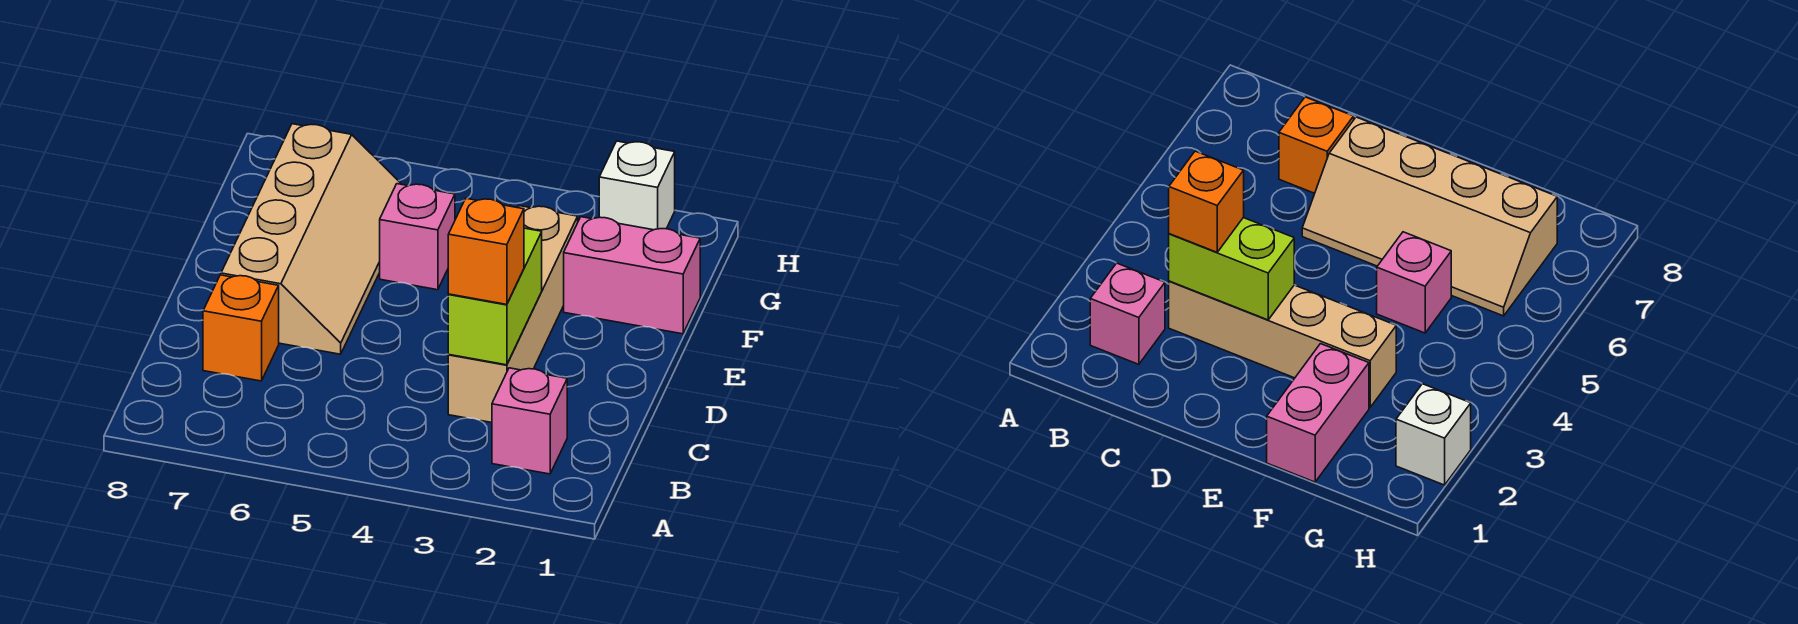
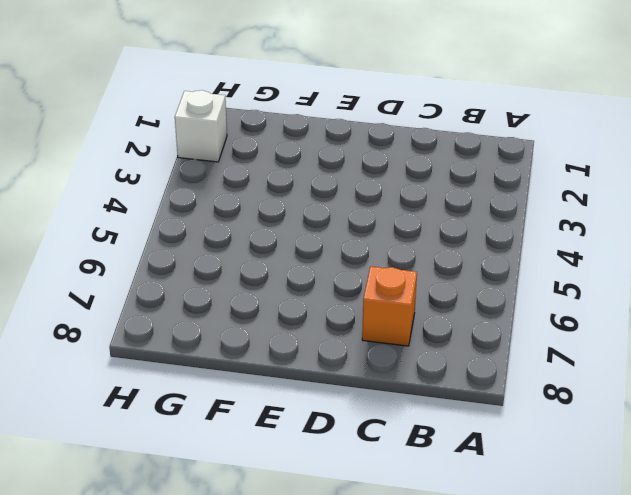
none -> pink brick B2 level 1
none -> tan brick C3:F3 level 1

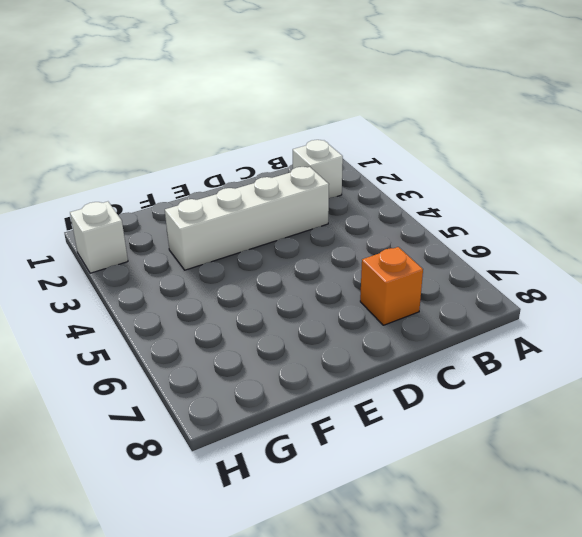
white brick B2 level 1 -> pink brick B2 level 1
white brick C3:F3 level 1 -> tan brick C3:F3 level 1
none -> tan slope D6:G7 level 1 top 7
none -> pink brick F1:F2 level 1

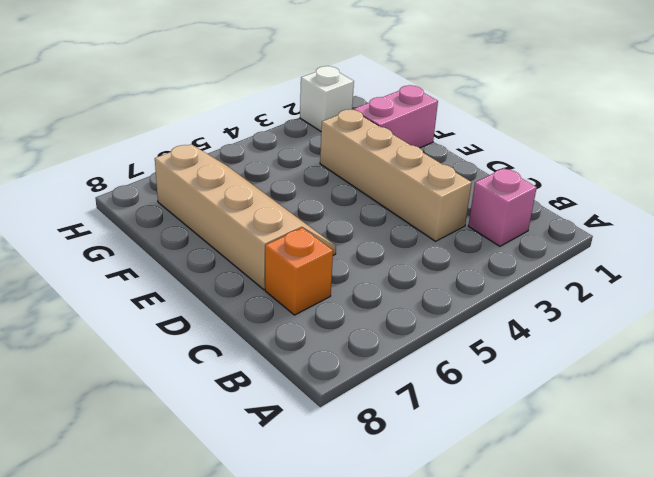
none -> pink brick F5 level 1
none -> lime brick C3:D3 level 2

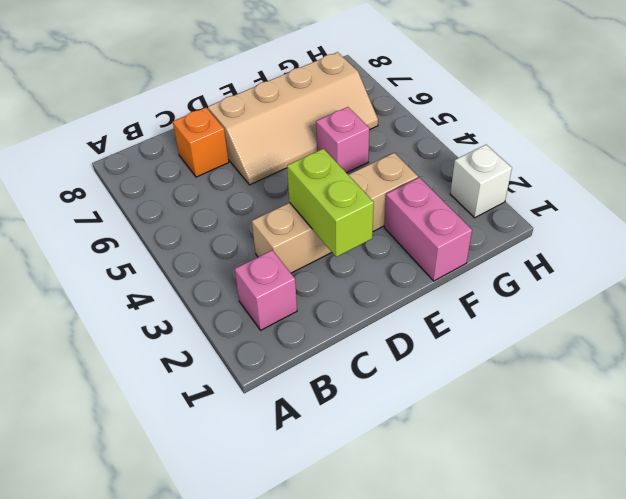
lime brick D2:D3 level 2 -> lime brick C3:D3 level 2
none -> orange brick C3 level 3

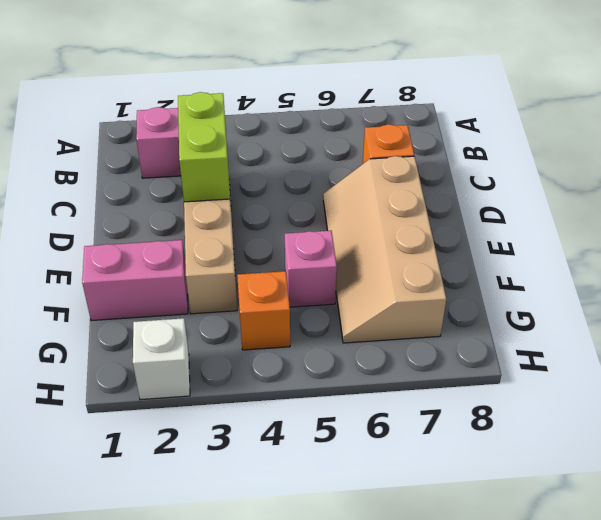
orange brick G4 level 1 -> orange brick C3 level 3

